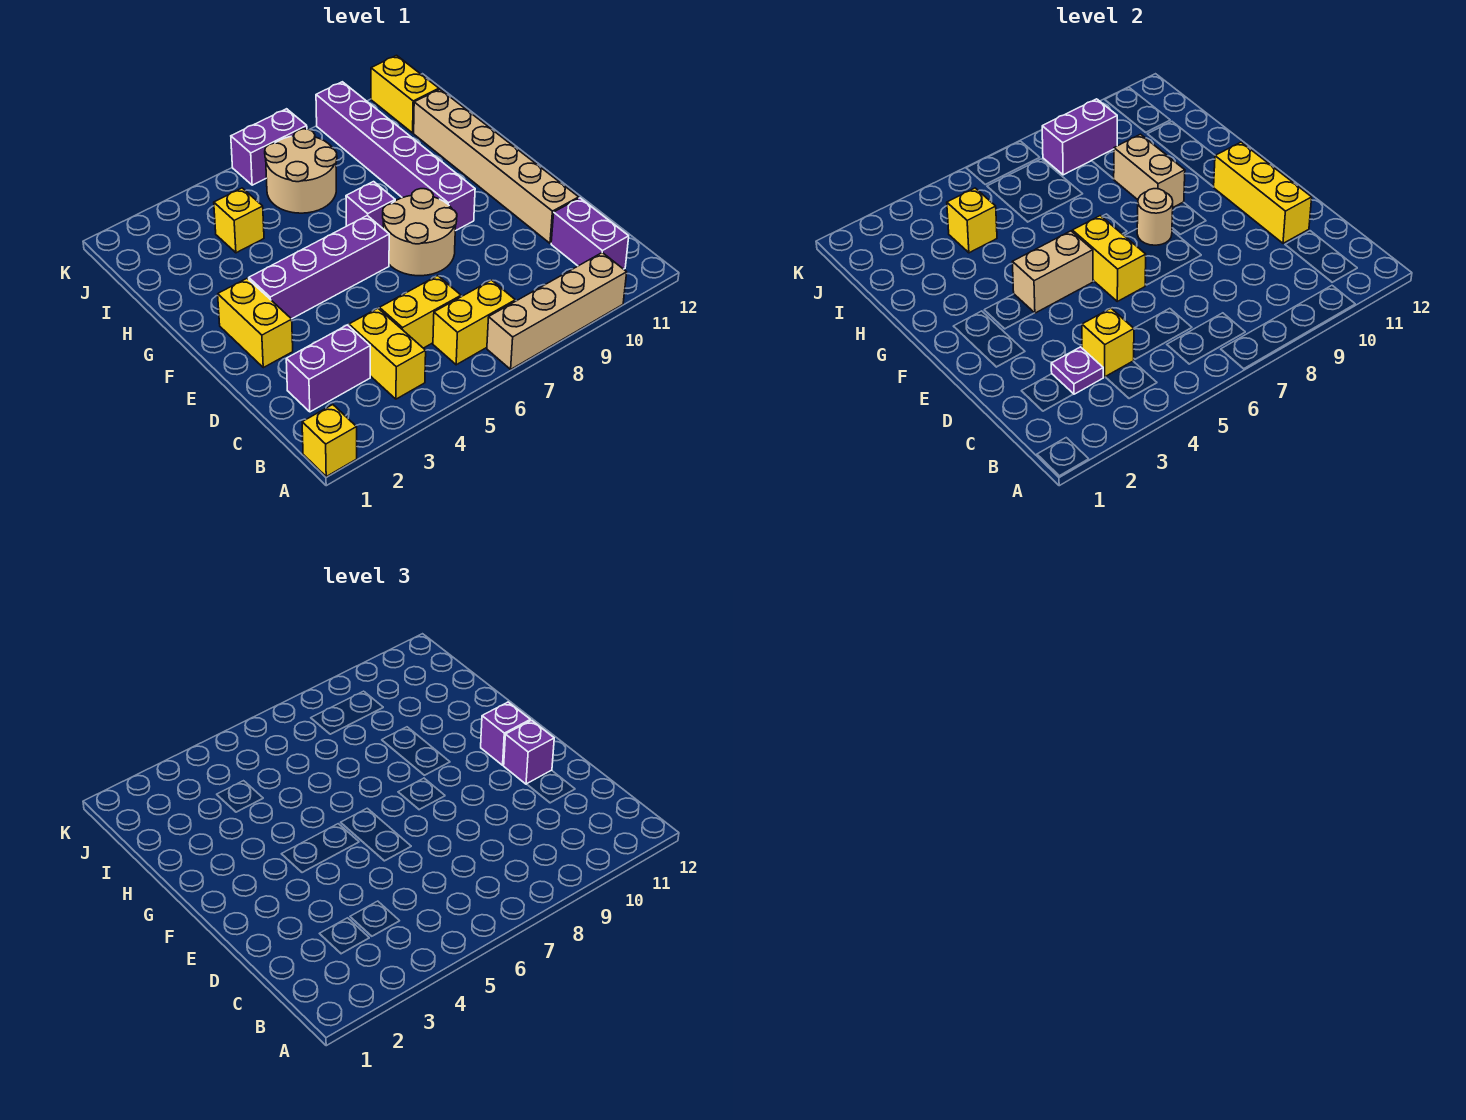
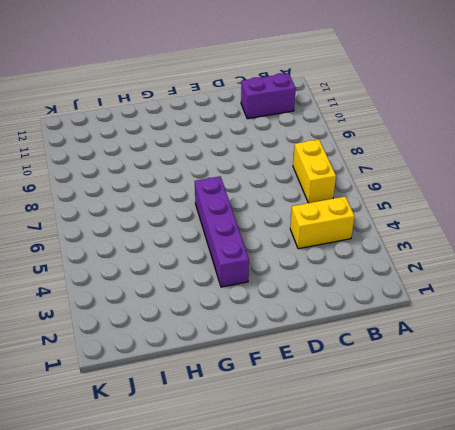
none -> yellow brick A1 level 1
none -> tan brick A7:A10 level 1
none -> purple brick C2:C3 level 1

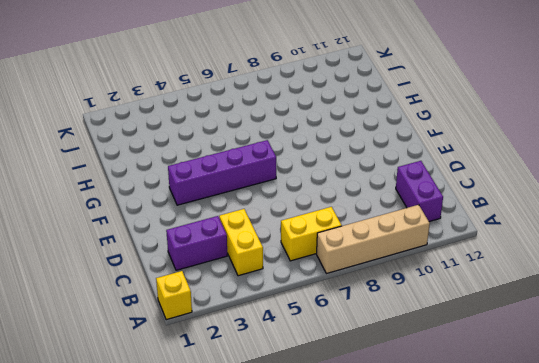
none -> yellow brick C5:C6 level 1
none -> tan brick D11:I11 level 1
none -> yellow brick E2:F2 level 1

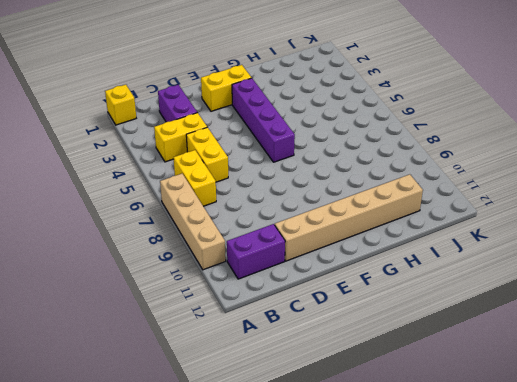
none -> tan round brick E7:F8 level 1
none -> purple brick F9:K9 level 1
none -> purple brick G7 level 1

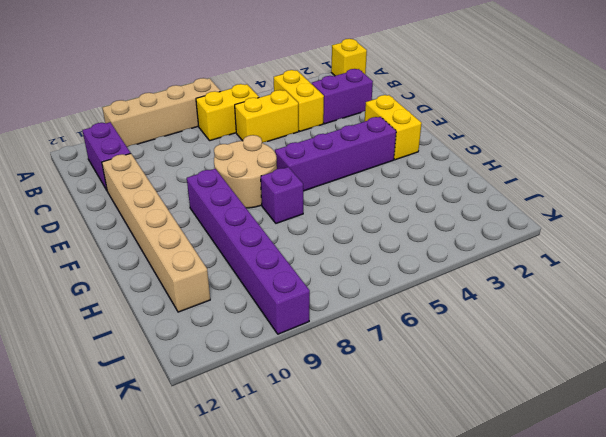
none -> yellow brick I4 level 1
none -> tan round brick I6:J7 level 1
none -> yellow brick J11:K11 level 1

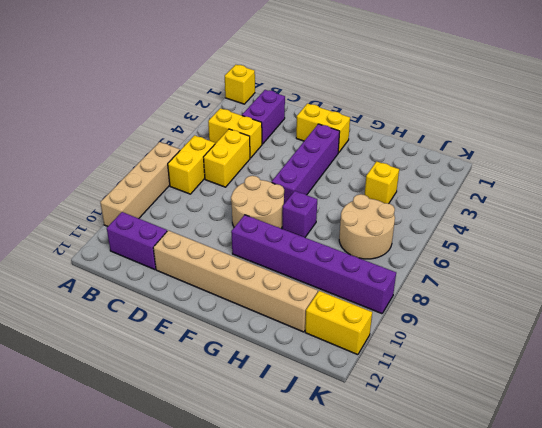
none -> purple brick K6:K7 level 1
none -> purple plate C3 level 2
none -> yellow brick C4 level 2

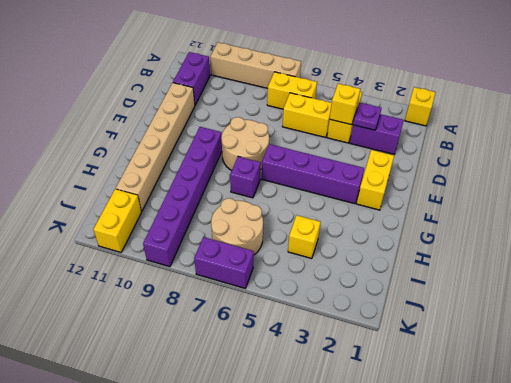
none -> yellow brick D11:F11 level 2
none -> yellow brick E6:F6 level 2
none -> tan brick F4:F5 level 2

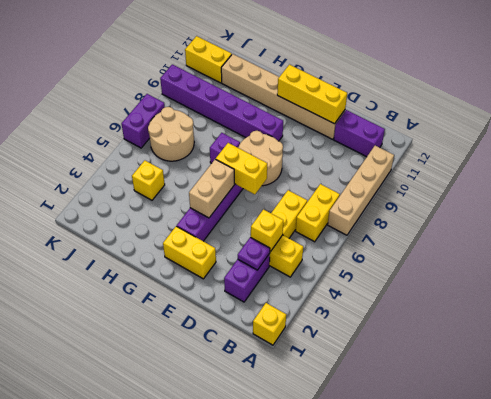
none -> tan round brick F8 level 2
none -> tan brick G9:H9 level 2
none -> yellow brick I4 level 2

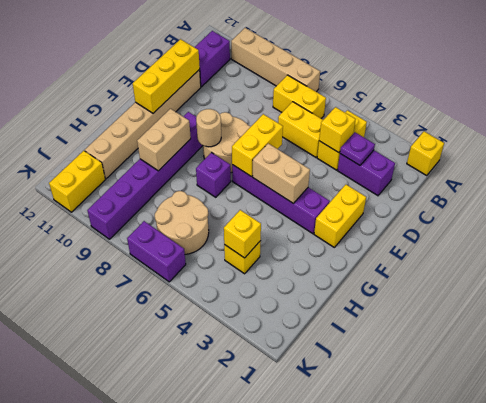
none -> purple brick J8:J9 level 2
none -> purple brick E11 level 3
none -> purple brick F11 level 3

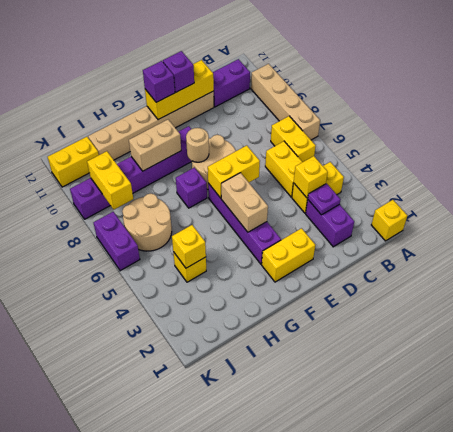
yellow brick J8:J9 level 2 -> purple brick J8:J9 level 2

